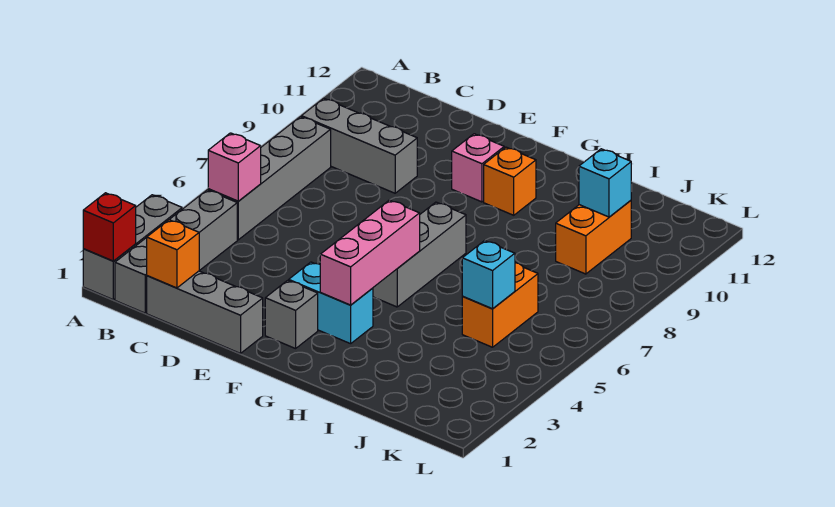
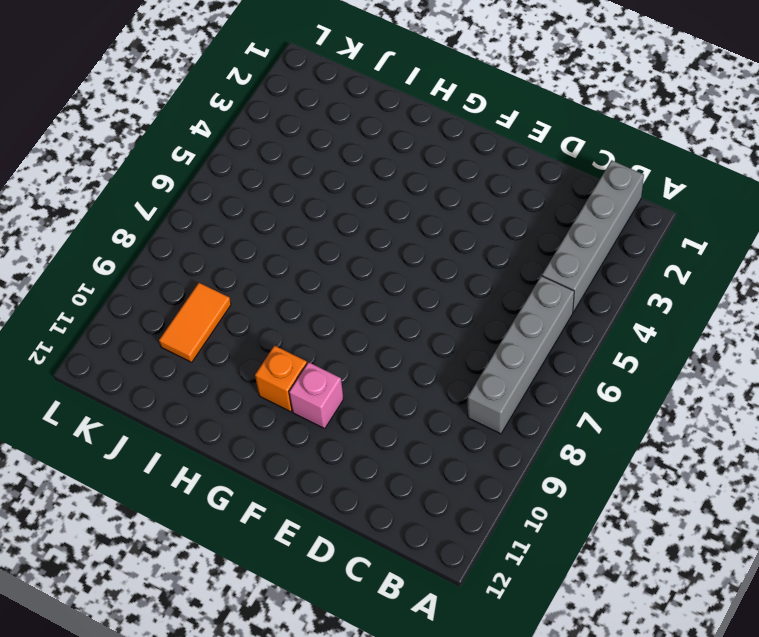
orange tile J9:J10 level 1 -> orange brick J9:J10 level 1
none -> grey brick A1:A3 level 1
none -> grey brick B9:D9 level 1
none -> grey brick C1:E1 level 1

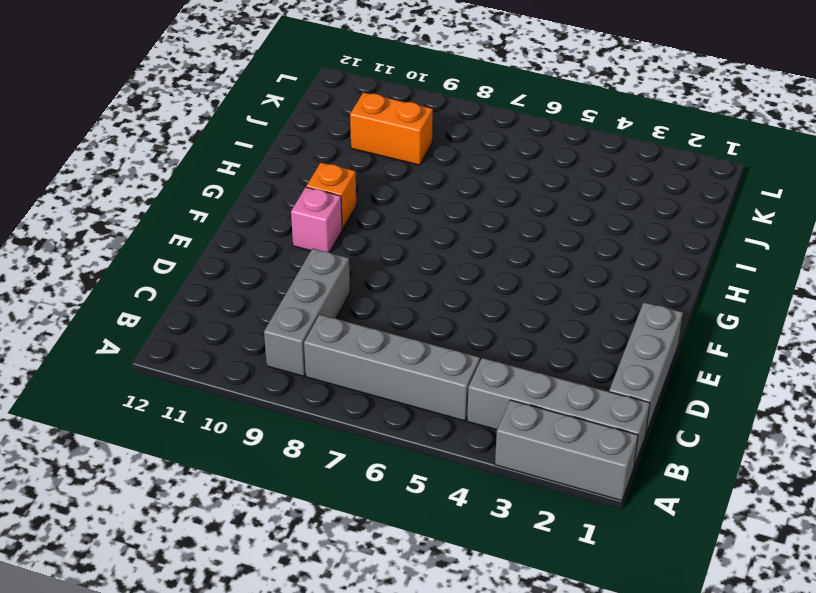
none -> grey brick F2 level 1
none -> cyan brick F3:G3 level 1
none -> grey brick G5:G7 level 1

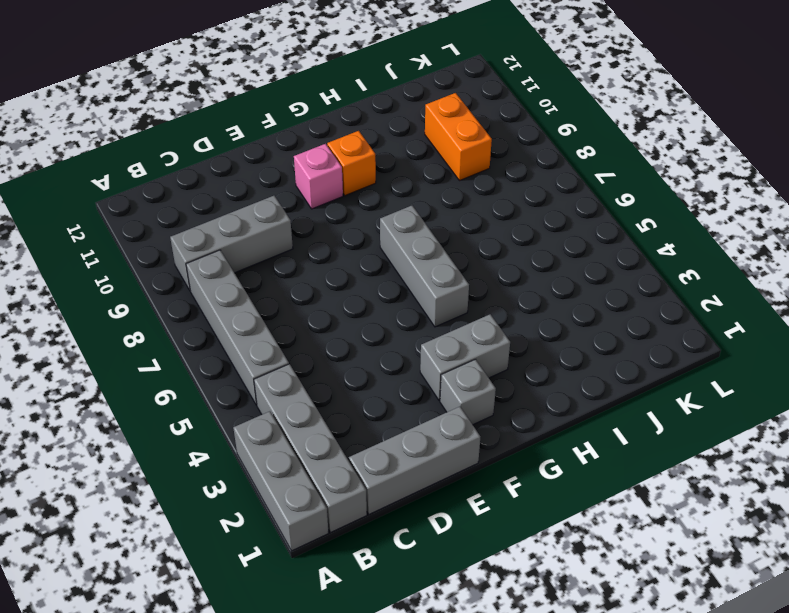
grey brick F3:G3 level 1 -> cyan brick F3:G3 level 1
none -> orange brick J5:J6 level 1
none -> red brick A1 level 2
none -> pink brick B5 level 2

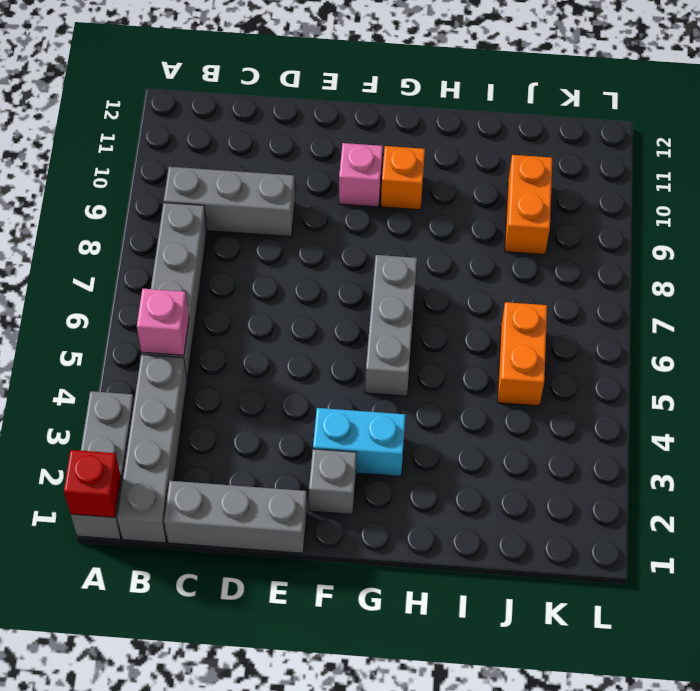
none -> orange brick C1 level 2
none -> pink brick G3:G5 level 2
none -> cyan brick J5 level 2

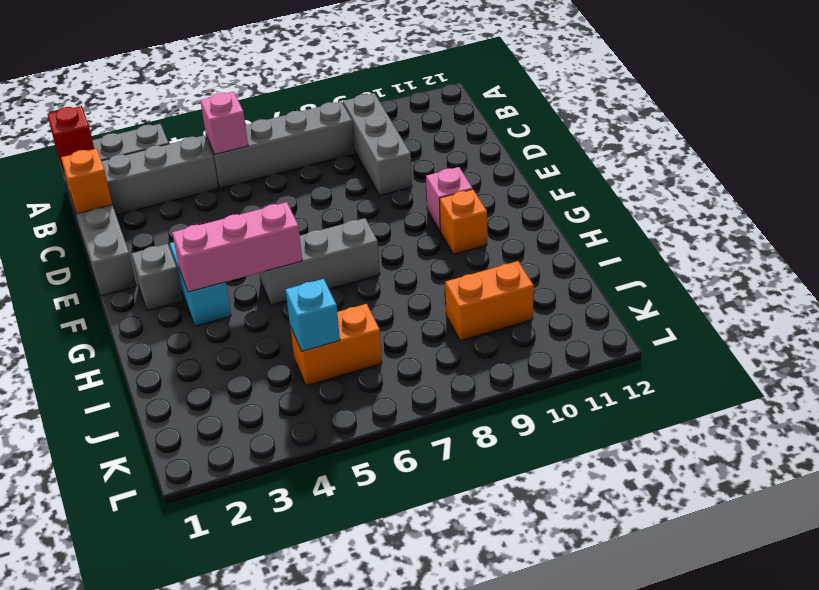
none -> cyan brick J10 level 2

